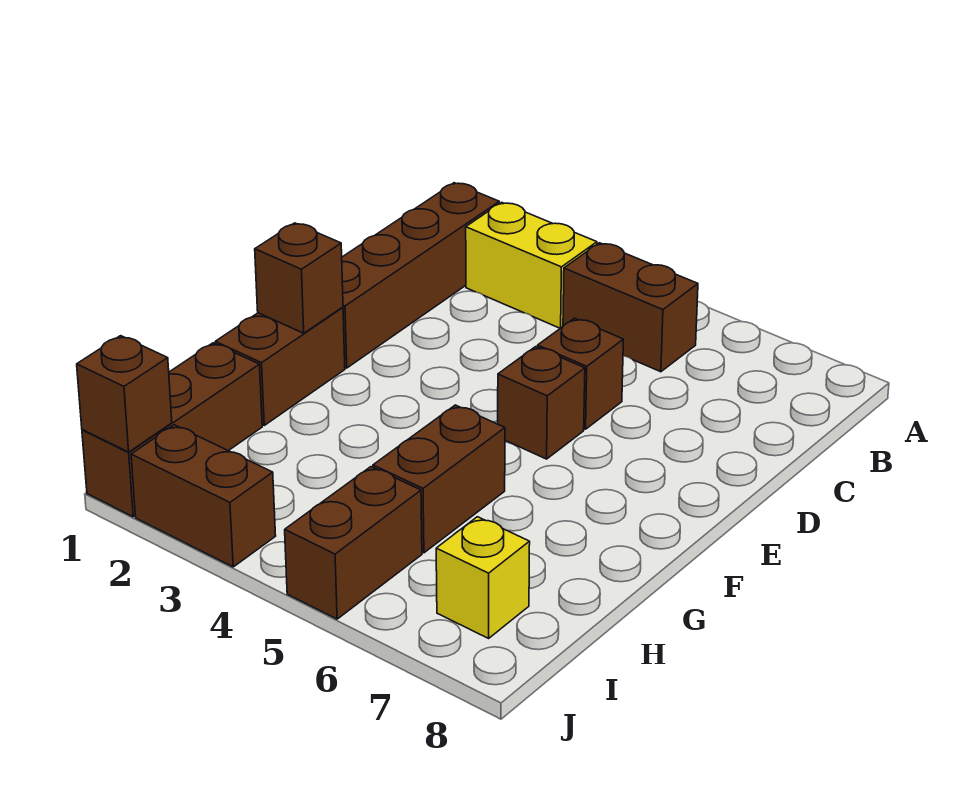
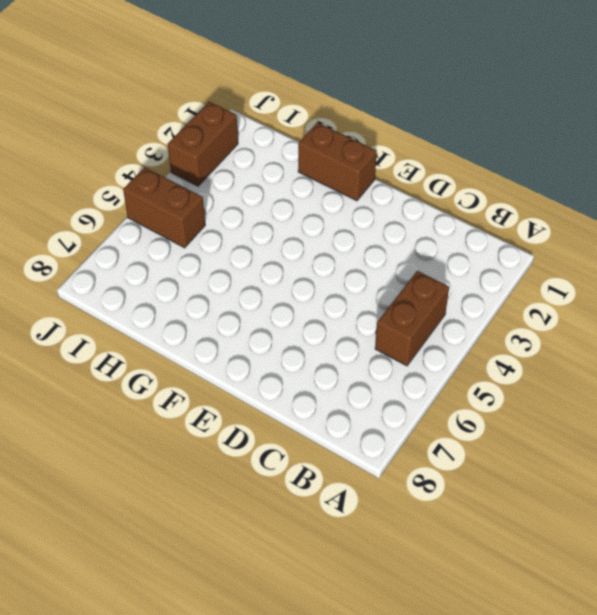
none -> brown brick B1:E1 level 1
none -> yellow brick B2:B3 level 1
none -> brown brick D5 level 1

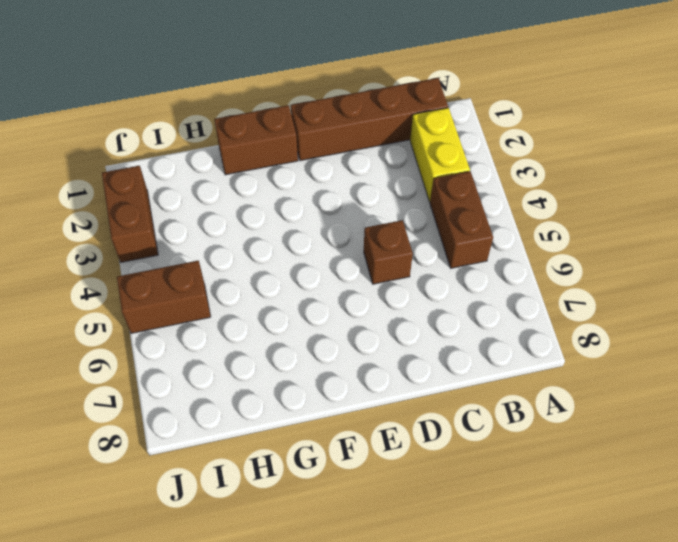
none -> brown brick E5 level 1
none -> brown brick G5:H5 level 1
none -> brown brick H1:J1 level 1

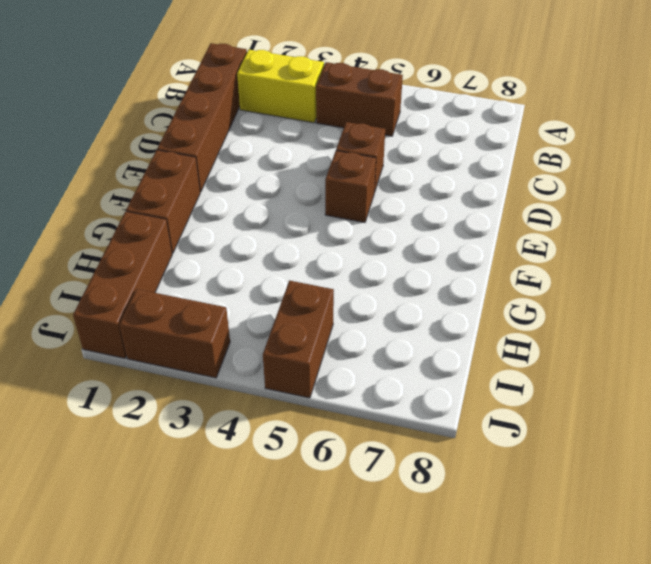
none -> brown brick G5:H5 level 1
none -> yellow brick I7 level 1
none -> brown brick F1 level 2

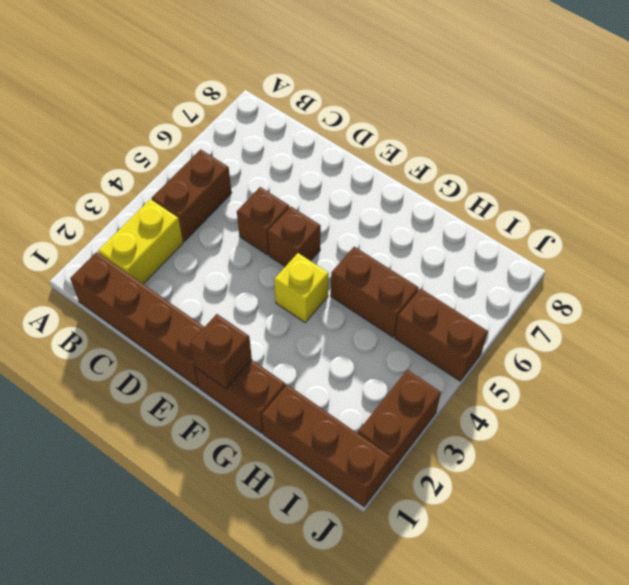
yellow brick F4 level 1 -> yellow brick I7 level 1
none -> brown brick J1 level 2

